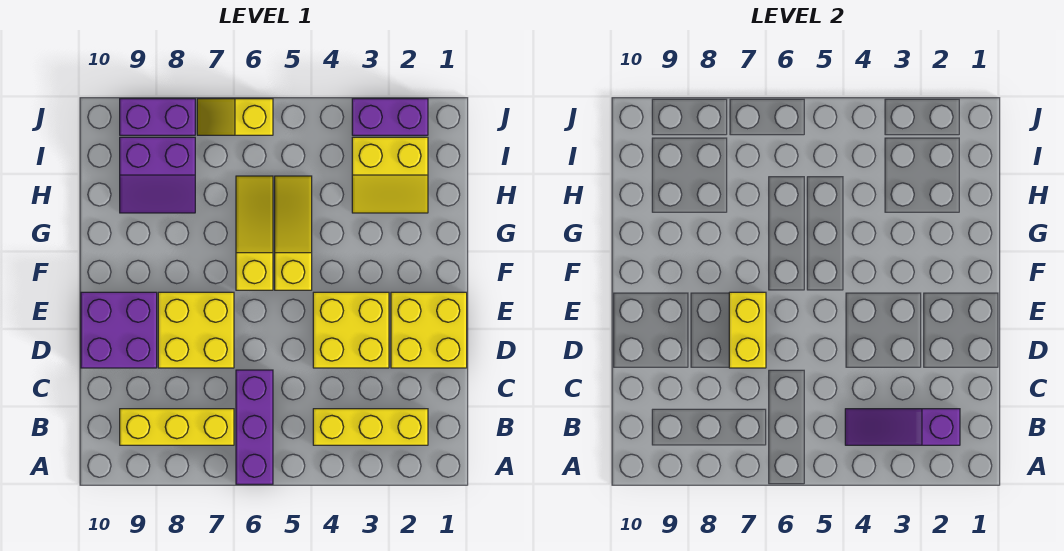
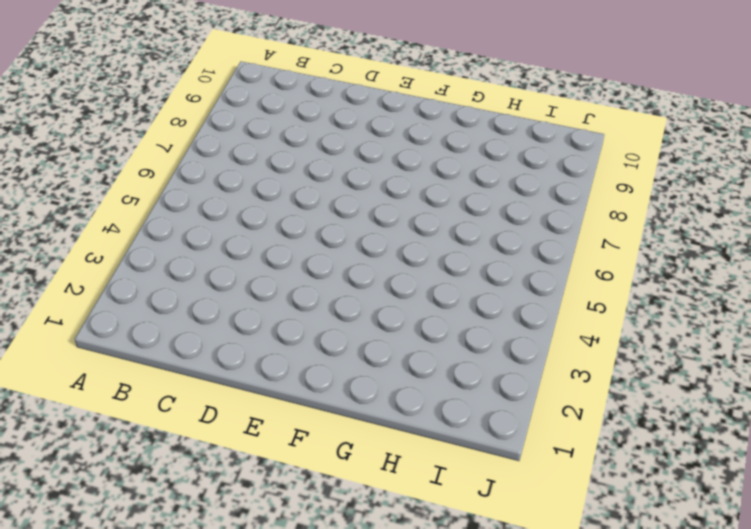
none -> purple brick A6:C6 level 1
none -> yellow brick B2:B4 level 1
none -> yellow brick B7:B9 level 1

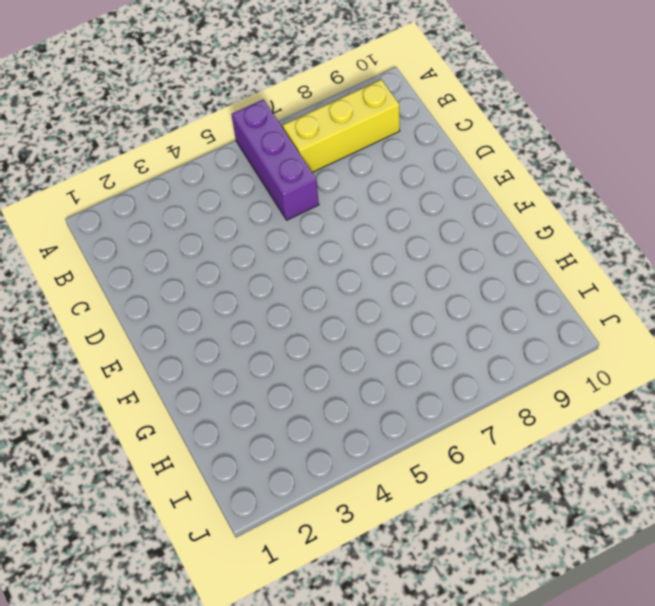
none -> yellow brick B2:B4 level 1
none -> yellow brick D1:E2 level 1
none -> yellow brick D3:E4 level 1

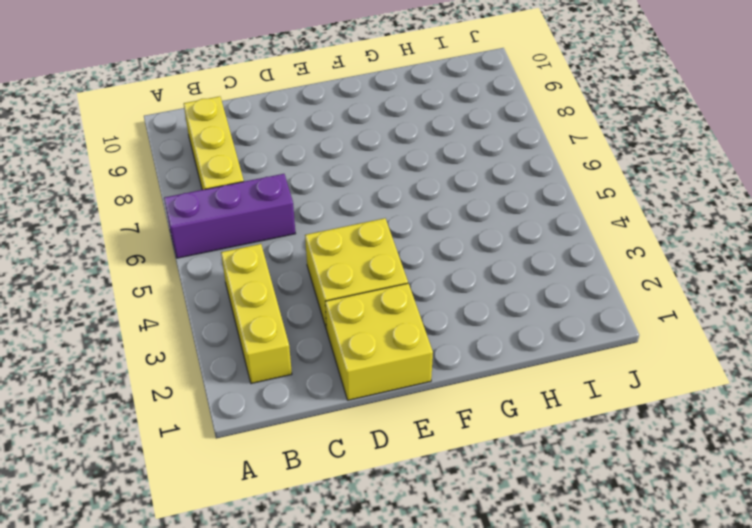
none -> yellow brick D7:E8 level 1
none -> purple brick D9:E10 level 1
none -> yellow slope F5:H5 level 1 top F

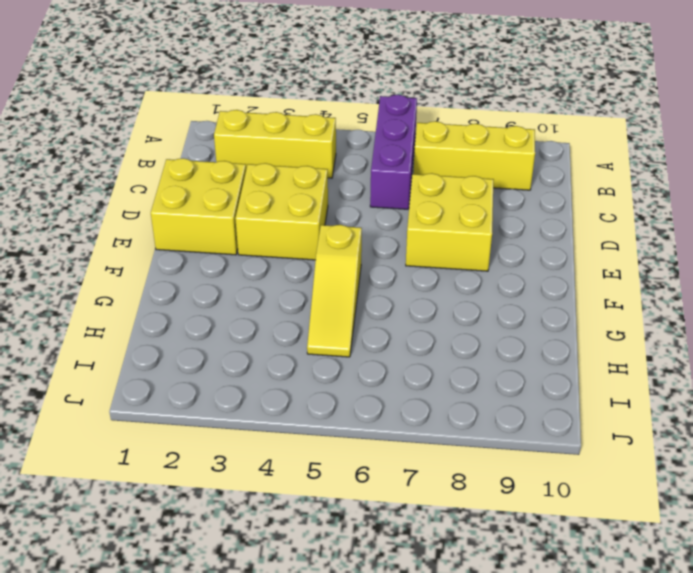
none -> purple brick D9:E10 level 1
none -> yellow slope F6:H6 level 1 top F
none -> yellow slope H2:I3 level 1 top I

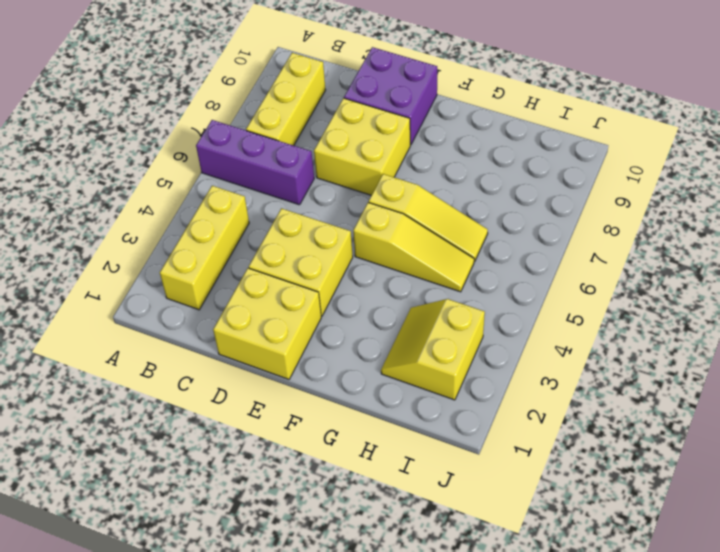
none -> purple slope H8:I9 level 1 top I
none -> purple brick J2:J3 level 1
none -> yellow slope J6:J7 level 1 top 6

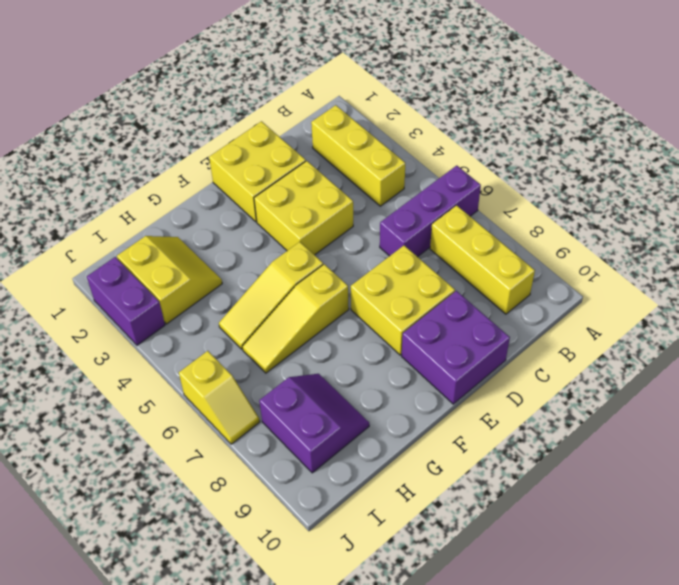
none -> purple brick J8:J9 level 1
none -> purple slope B2:B4 level 2 top 2
none -> yellow brick D7:E7 level 2

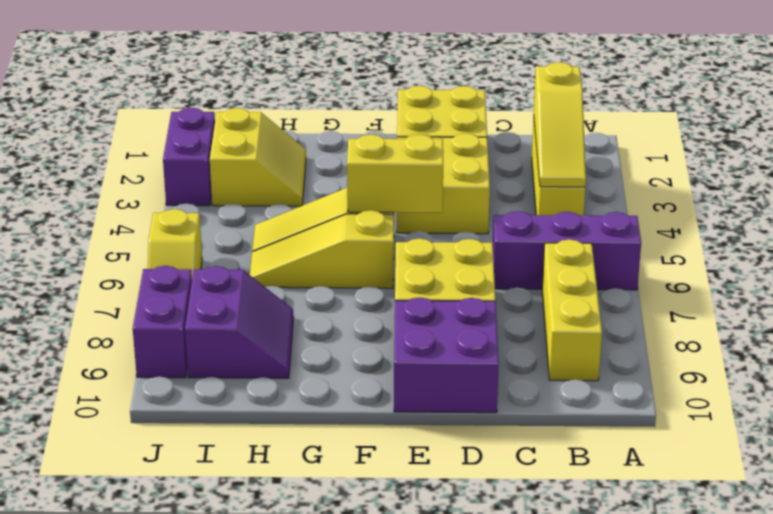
yellow slope B2:B4 level 2 top 2 -> purple slope B2:B4 level 2 top 2
yellow brick E5:F5 level 2 -> yellow brick D7:E7 level 2

